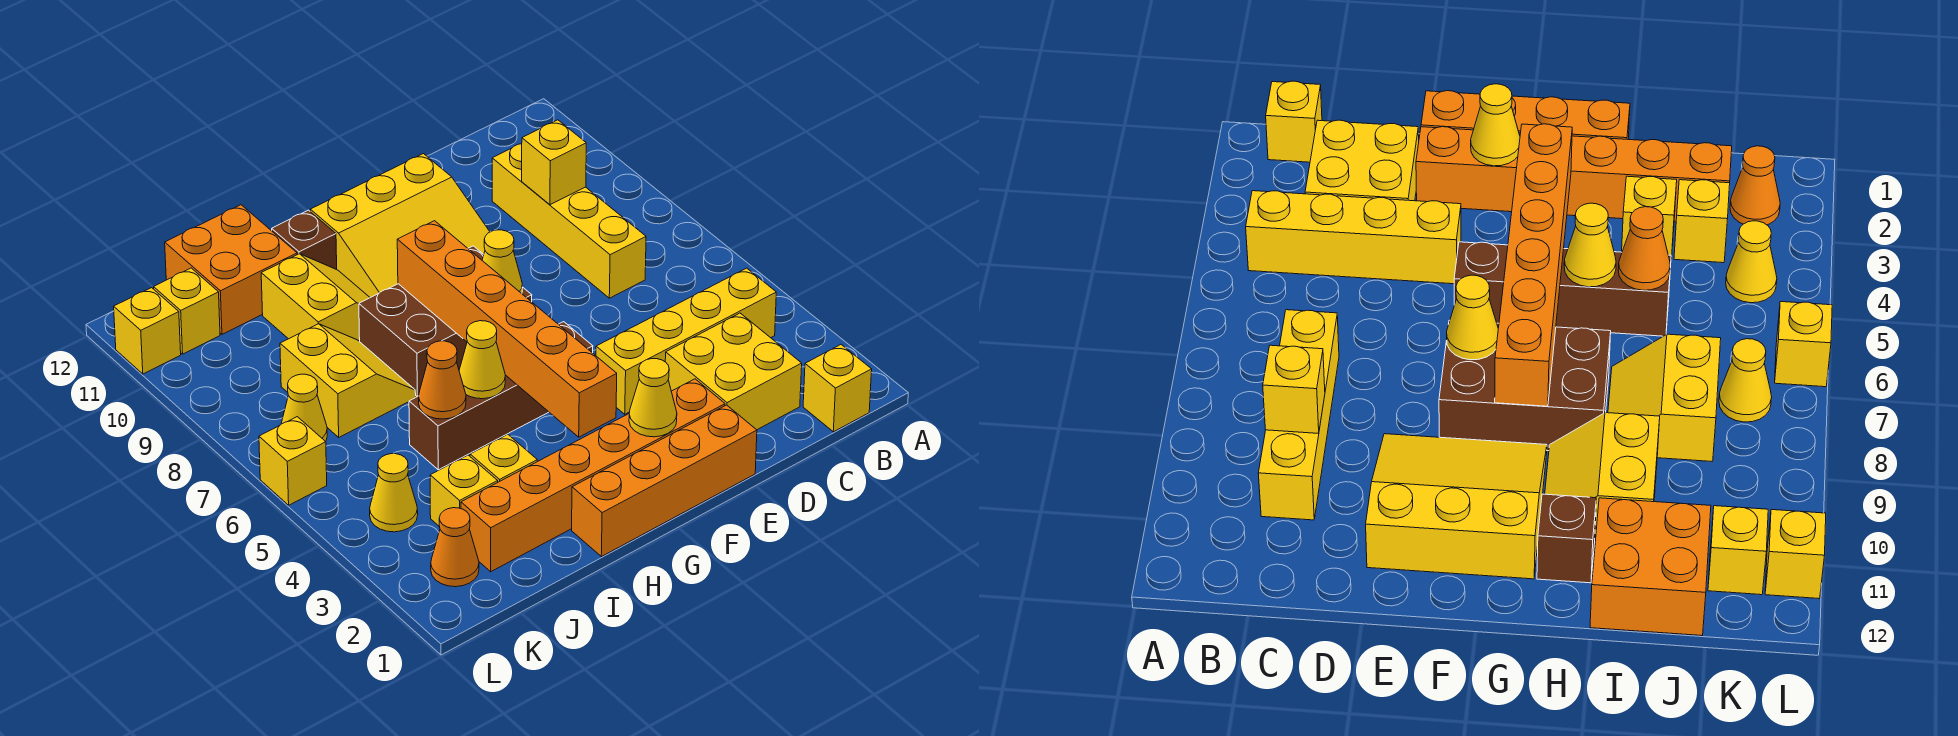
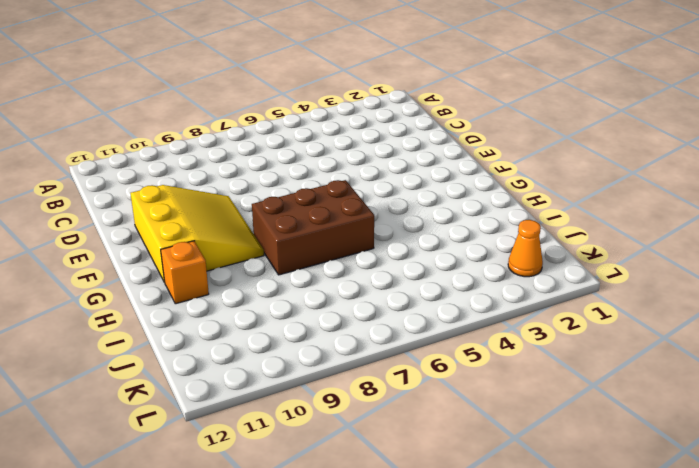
brown brick G6:H8 level 1 -> brown brick F7:H8 level 1
orange brick H11 level 1 -> brown brick H11 level 1
none -> yellow brick B1 level 1
none -> yellow brick B4:E4 level 1
none -> yellow brick C2:D3 level 1

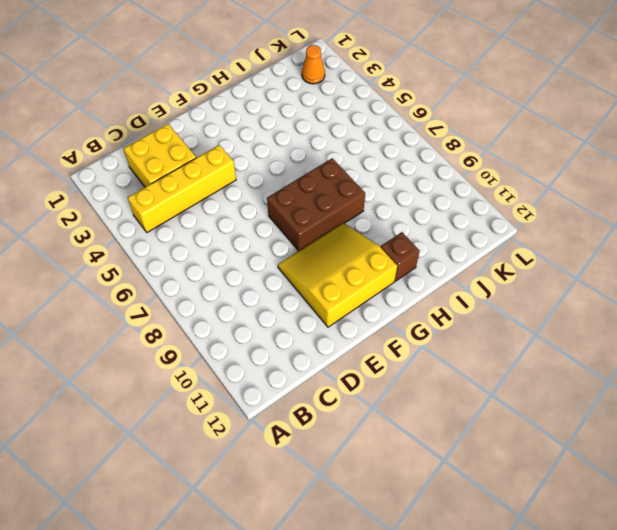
none -> yellow brick B1 level 1
none -> yellow brick C7:C10 level 1
none -> orange brick E1:H1 level 1

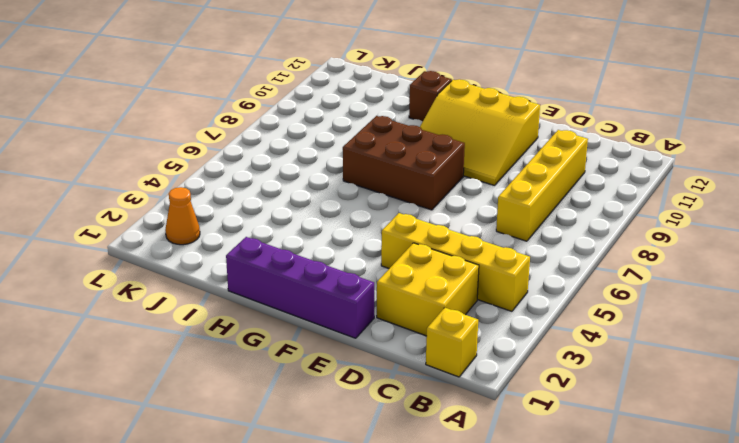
purple brick E1:H1 level 1 -> orange brick E1:H1 level 1
none -> orange brick E2:J2 level 1
none -> brown brick F5:I5 level 1
none -> yellow slope H9:I10 level 1 top I

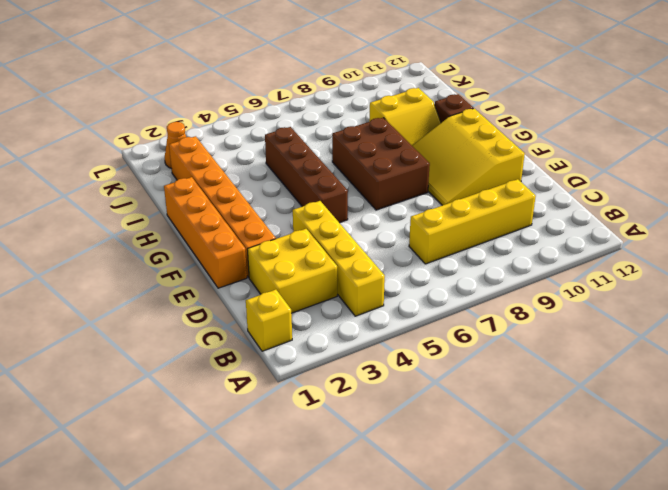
none -> yellow brick I3 level 1
none -> yellow slope I7:J8 level 1 top J
none -> orange brick I11:J12 level 1

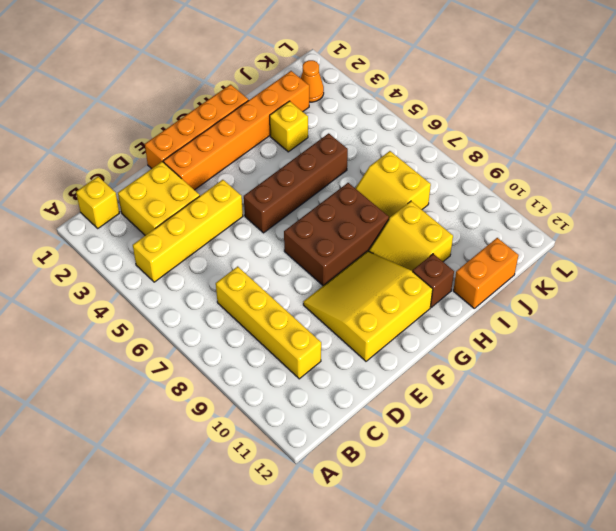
orange brick I12:J12 level 1 -> orange brick I11:J12 level 1
none -> yellow brick J3 level 1
none -> yellow cone K4 level 1
none -> yellow cone K7 level 1

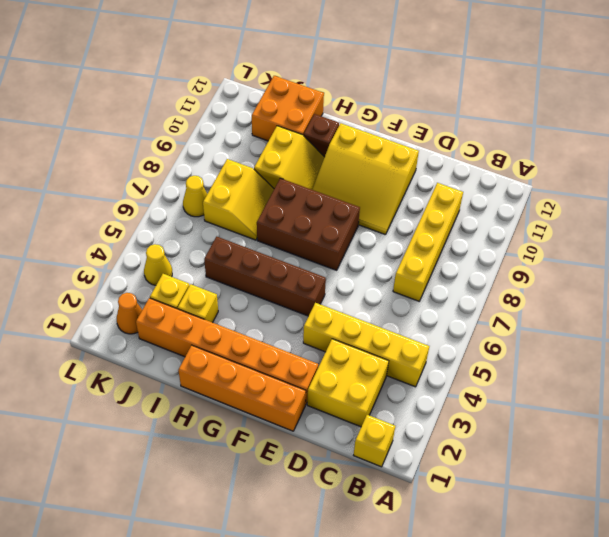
none -> yellow brick K11 level 1
none -> yellow brick L6 level 1
none -> yellow brick L11 level 1

